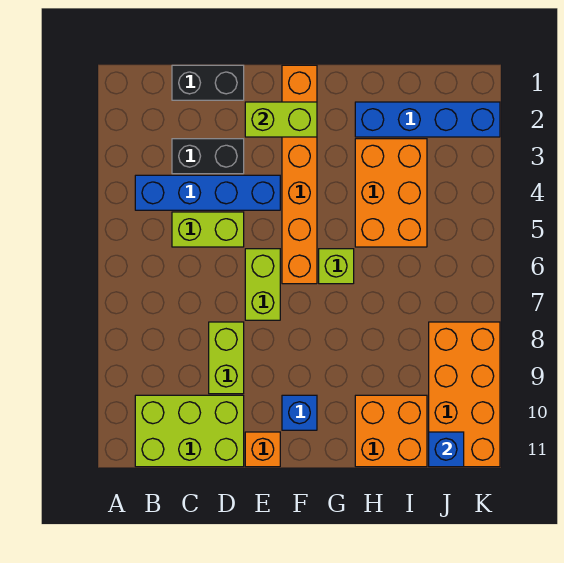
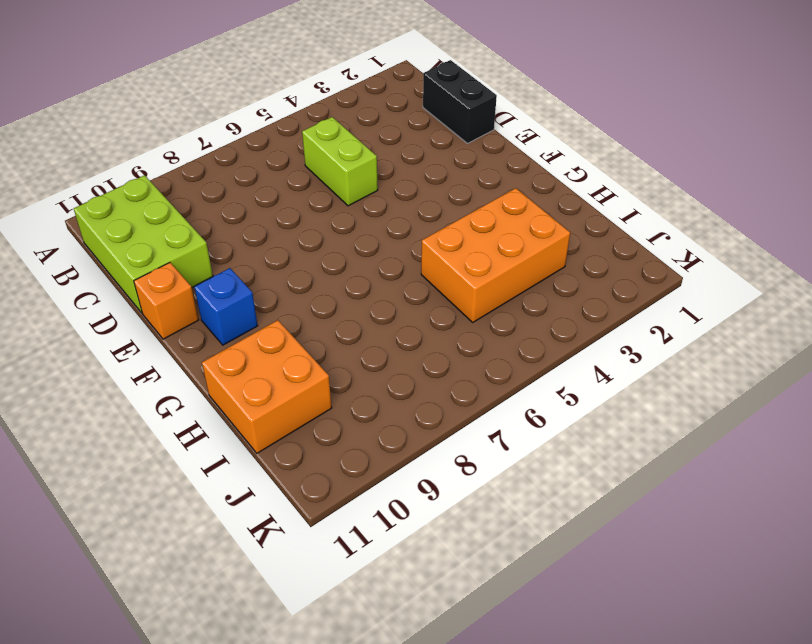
none -> blue brick B4:E4 level 1
none -> black brick C3:D3 level 1
none -> lime brick D8:D9 level 1

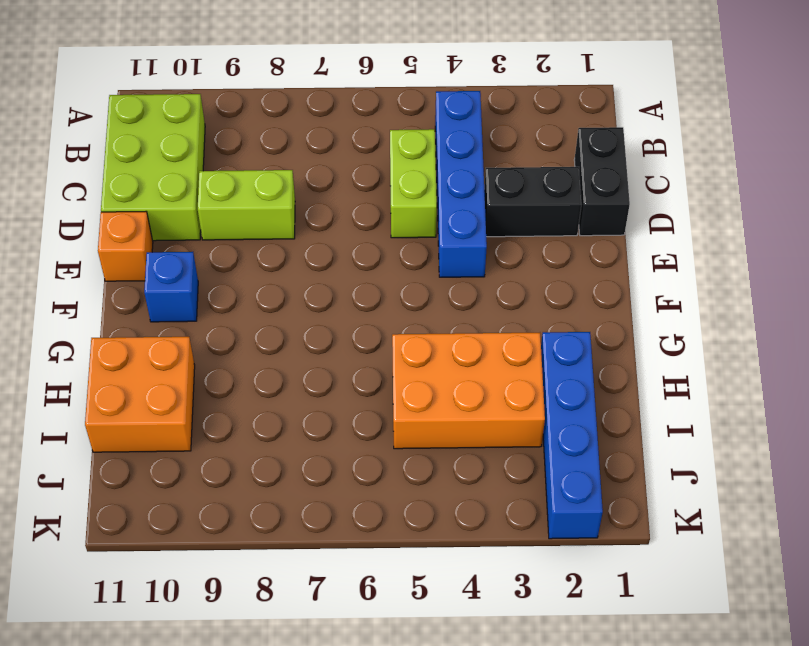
black brick D2:D3 level 1 -> black brick C3:D3 level 1
none -> lime brick E6:E7 level 1
none -> orange brick F1:F6 level 1
none -> lime brick G6 level 1

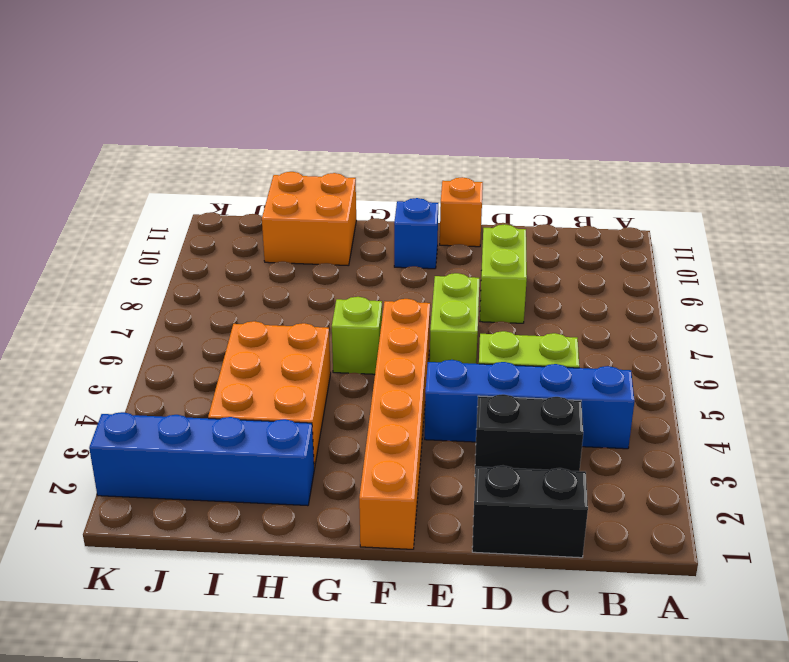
none -> lime brick B10:D11 level 1
none -> orange brick J8:K11 level 1
none -> lime brick E2:F2 level 2

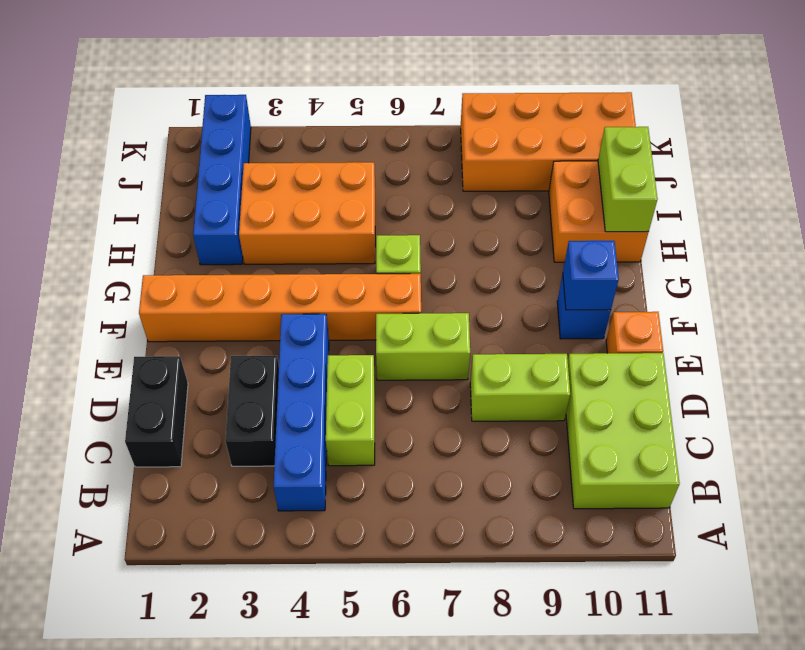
blue brick F10 level 2 -> blue brick J11 level 2
lime brick H11:I11 level 2 -> lime brick E2:F2 level 2

